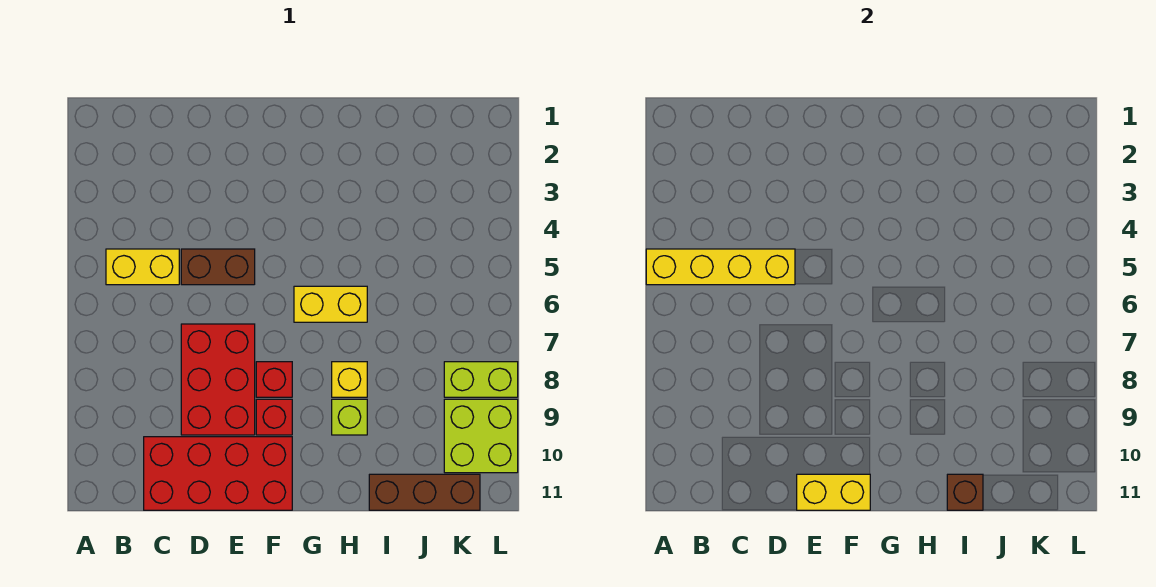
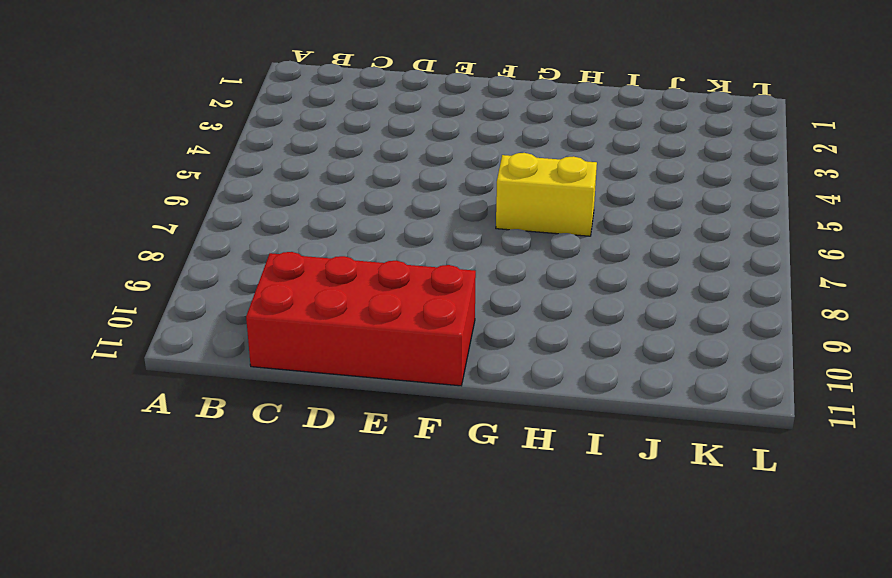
none -> yellow brick B5:C5 level 1
none -> brown brick D5:E5 level 1
none -> red brick D7:E9 level 1

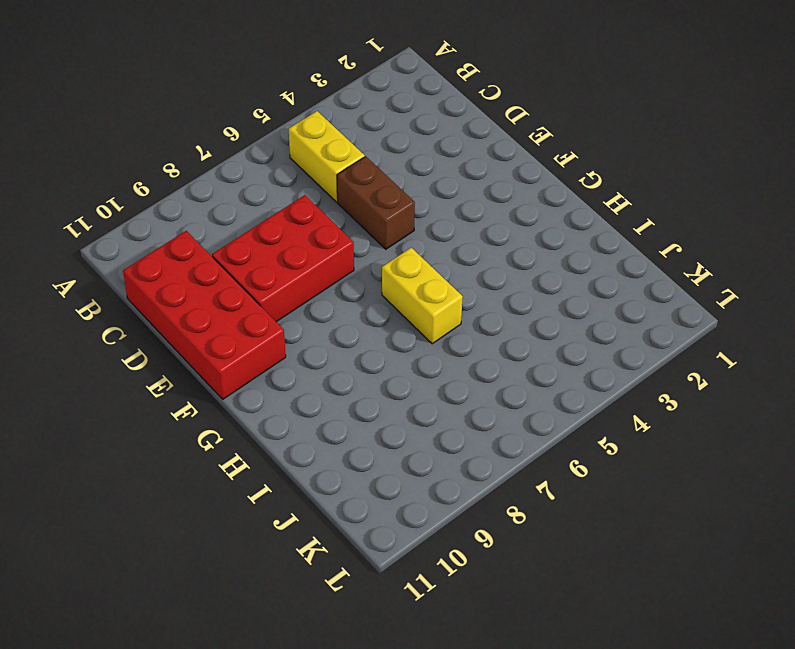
none -> red brick F8 level 1
none -> red brick F9 level 1
none -> yellow brick H8 level 1

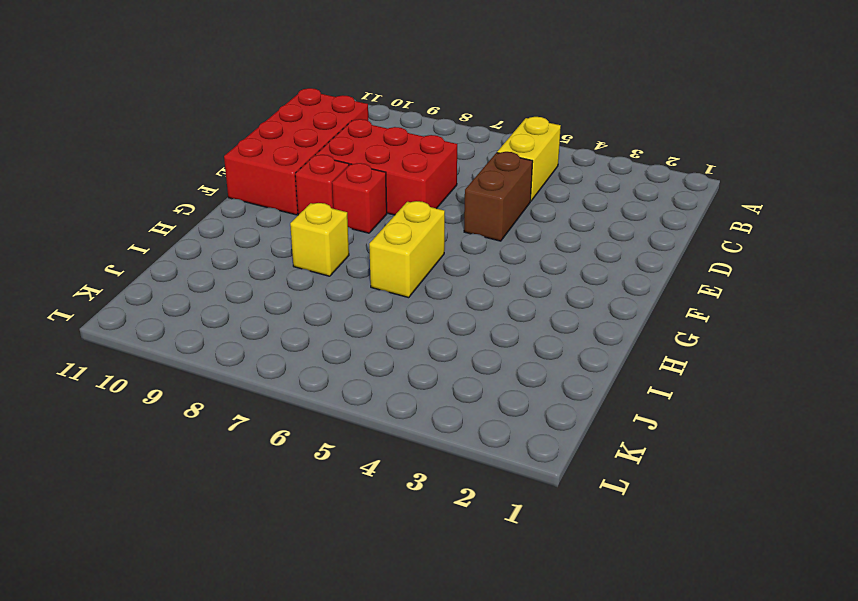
none -> lime brick H9 level 1
none -> brown brick I11:K11 level 1
none -> lime brick K8:L8 level 1

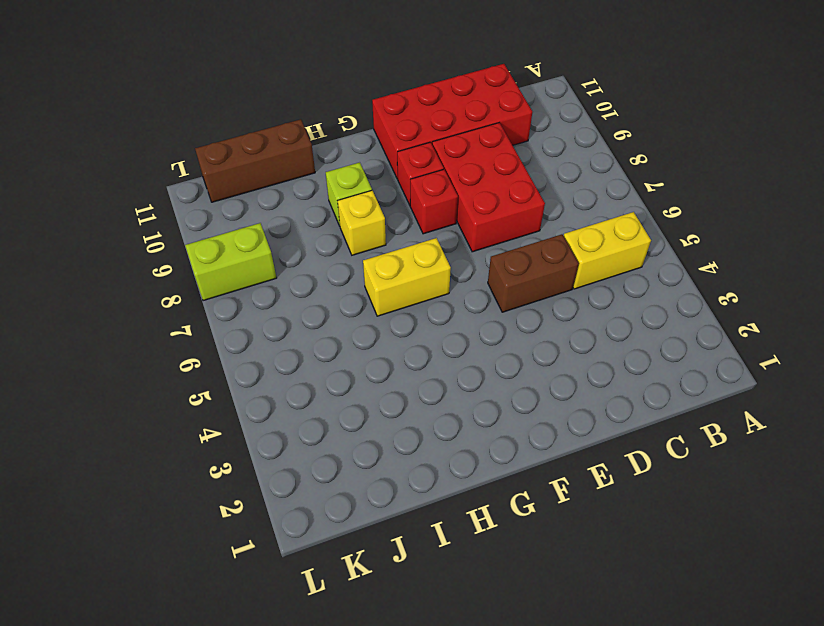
none -> lime brick K9:L10 level 1
none -> yellow brick A5:D5 level 2
none -> yellow brick E11:F11 level 2

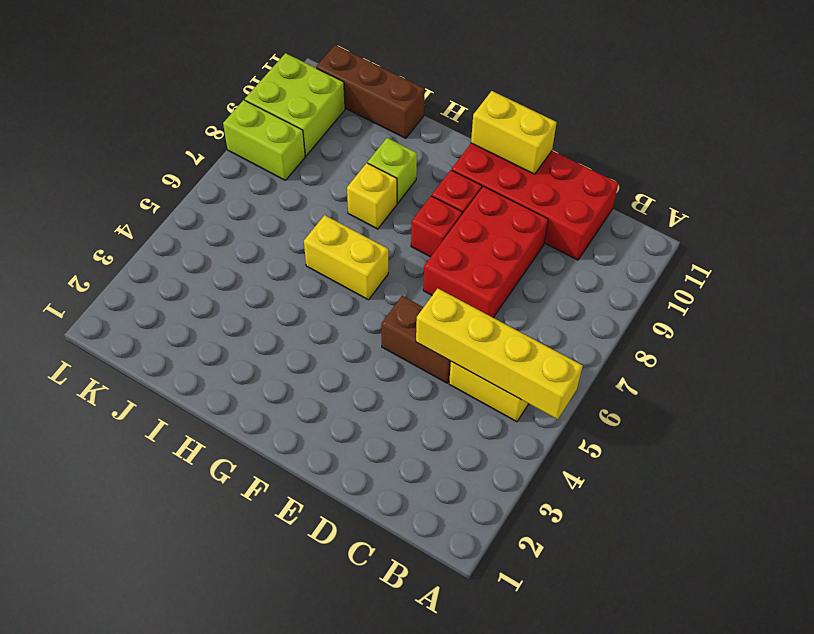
none -> brown brick I11 level 2

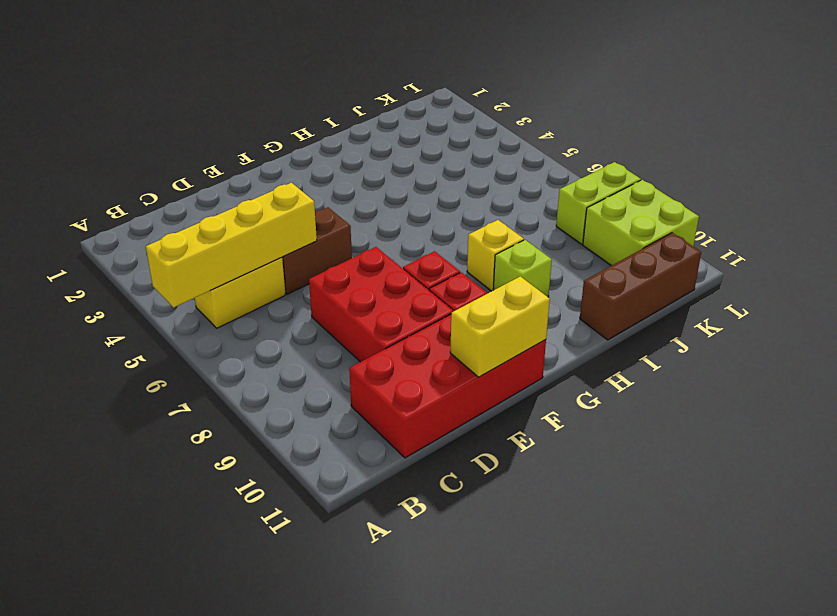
none -> yellow brick G6:H6 level 1
none -> brown brick I11 level 2

